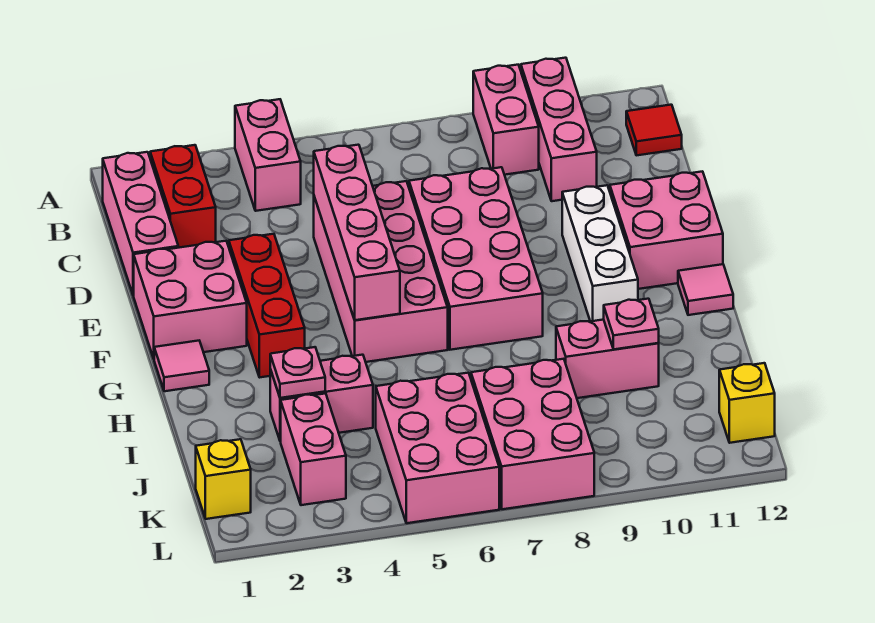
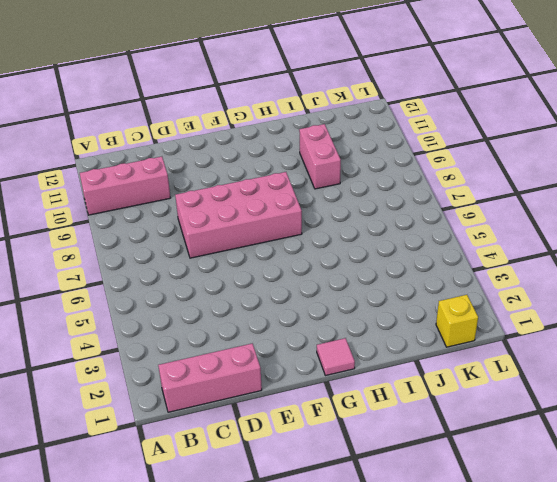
none -> pink brick A4:B4 level 1
none -> pink brick A9:B9 level 1
none -> red brick B2:C2 level 1

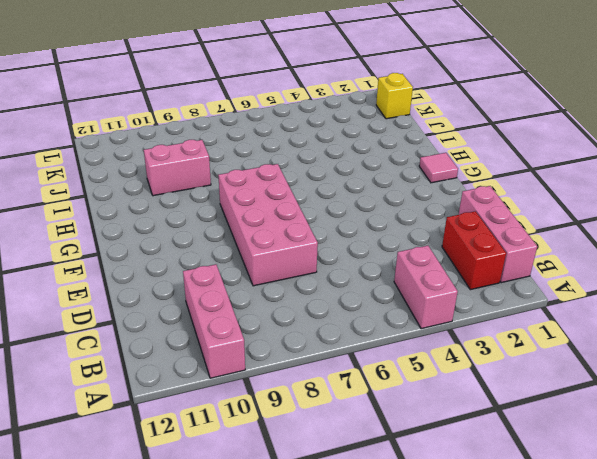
none -> pink brick A9:B9 level 1
none -> red tile B12 level 1
none -> pink brick D5:G6 level 1

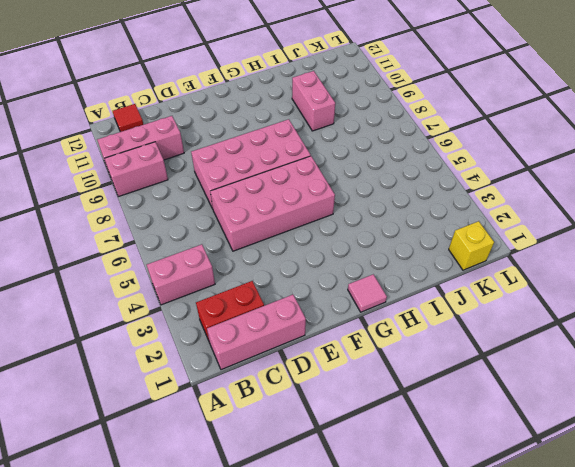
none -> pink brick E1:F2 level 1
none -> red brick E3:G3 level 1
none -> white brick E10:G10 level 1

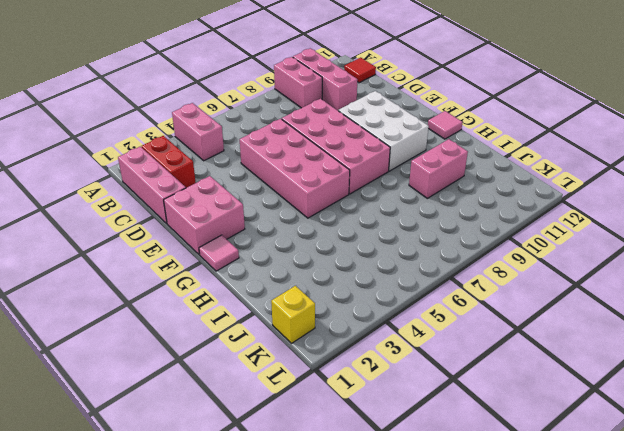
white brick E9:G10 level 1 -> white brick E10:G10 level 1
none -> red brick E3:G3 level 1
none -> pink brick E11:F12 level 1
none -> pink brick I3:I4 level 1

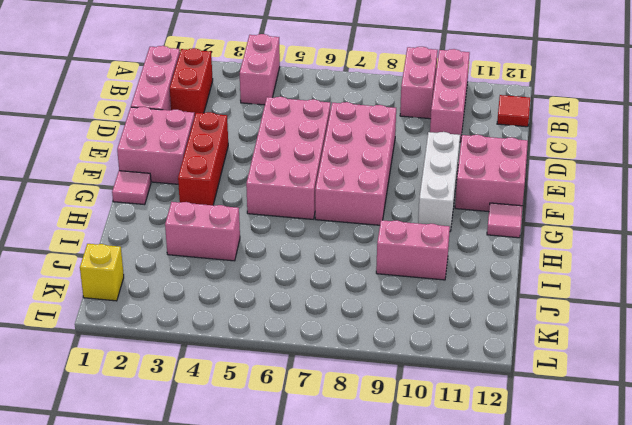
none -> pink brick J3:K3 level 1
none -> pink brick J5:L6 level 1
none -> pink brick J7:L8 level 1

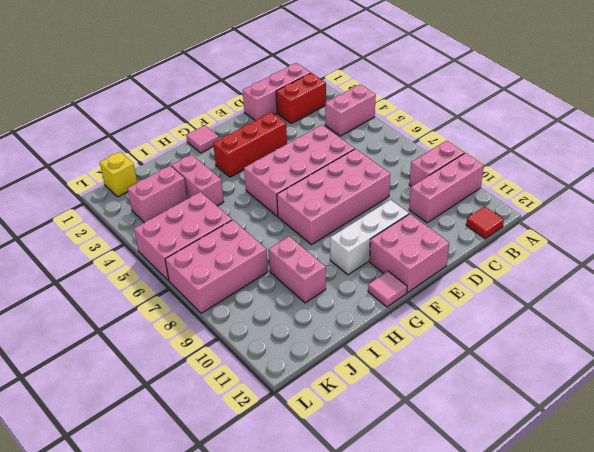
none -> pink brick E1:F2 level 1
none -> yellow brick K12 level 1
none -> pink brick D5:G5 level 2

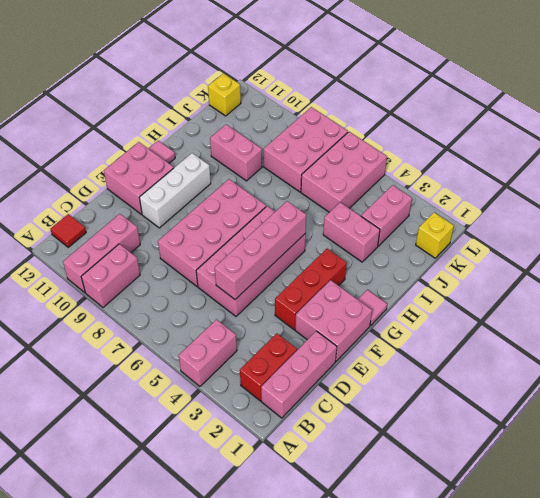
none -> pink plate I3 level 2
none -> pink plate I10 level 2

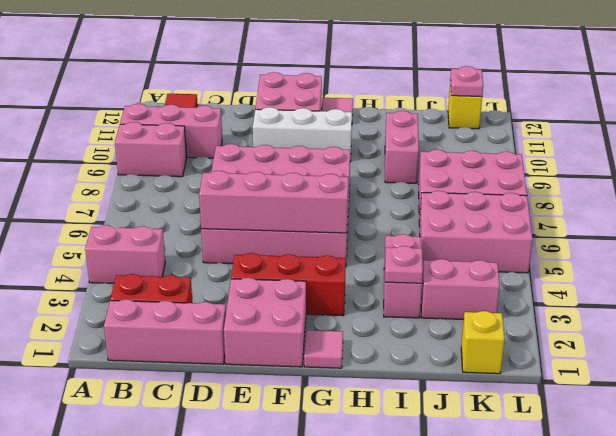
pink plate K12 level 2 -> pink plate I10 level 2

